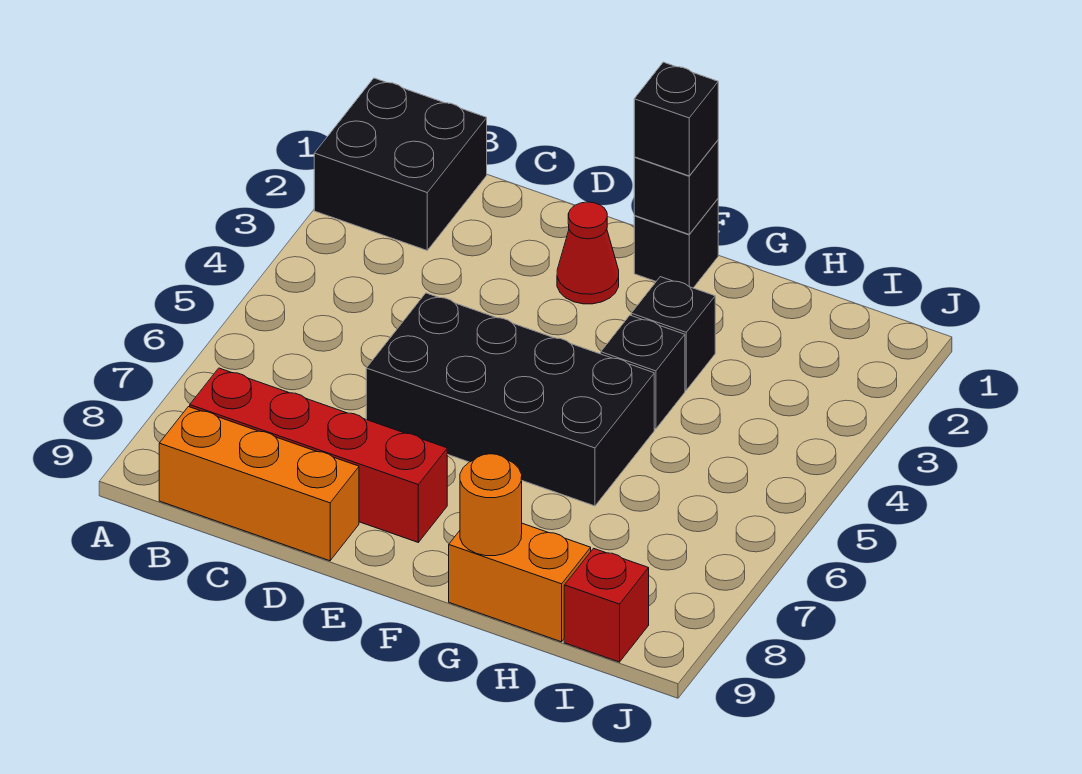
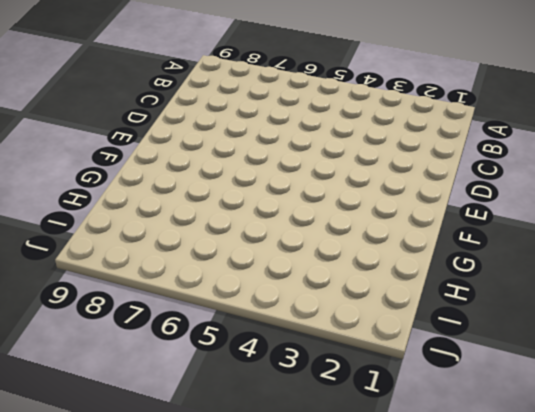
none -> black brick A1:B2 level 1
none -> red brick B8:E8 level 1
none -> orange brick B9:D9 level 1

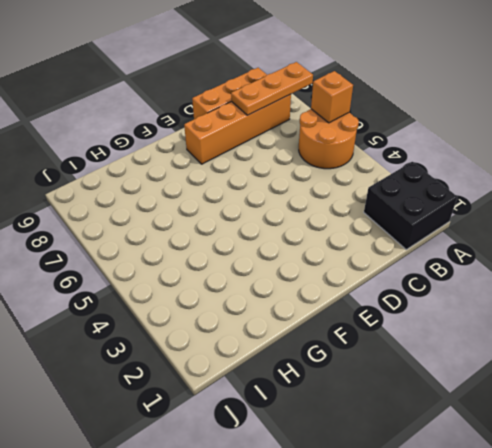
orange round brick A5:B6 level 1 -> none
orange brick A6 level 2 -> none
orange plate A8:C8 level 2 -> none
orange brick B8:E8 level 1 -> red brick B8:E8 level 1
none -> black brick D5:G6 level 1
none -> red cone E2 level 1
none -> black brick F1 level 1

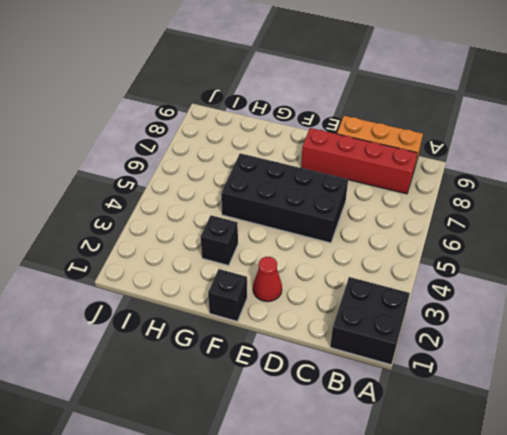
none -> black brick G4 level 1
none -> orange brick G9:H9 level 1
none -> red brick I9 level 1

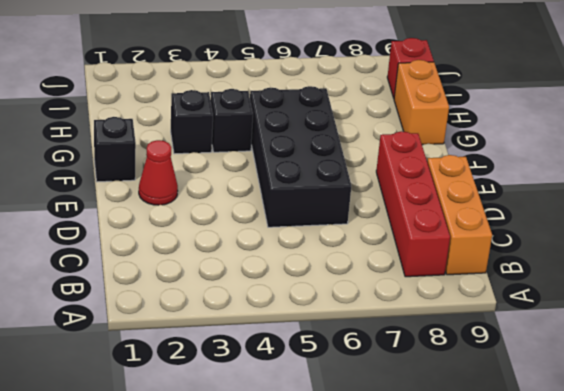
none -> black brick A1:B2 level 1
none -> black brick F1 level 2
none -> orange round brick G9 level 2

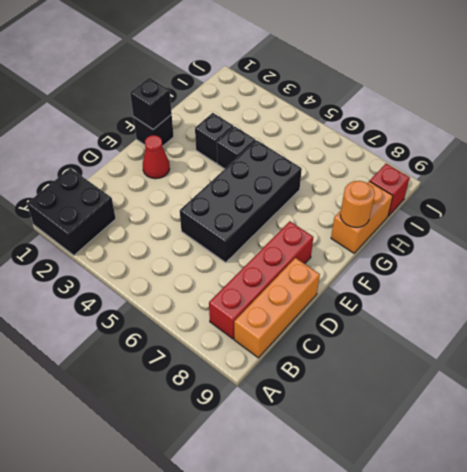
none -> black brick F1 level 3

